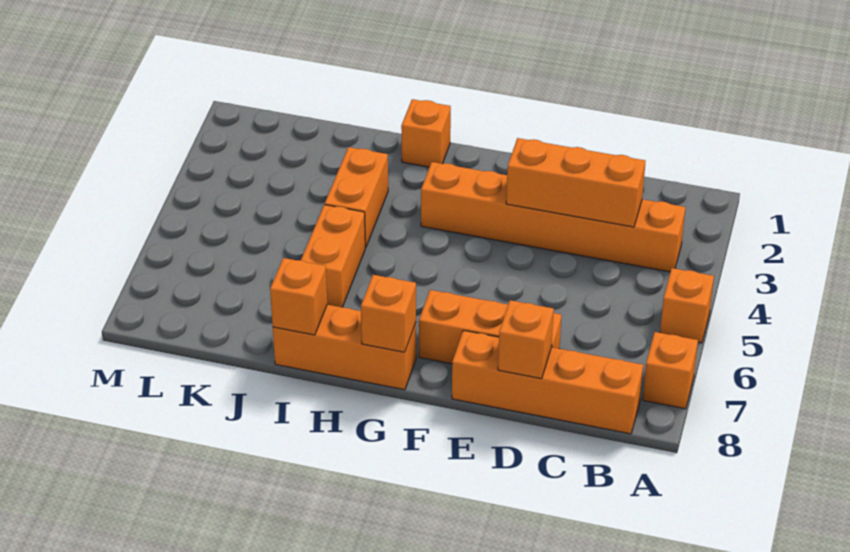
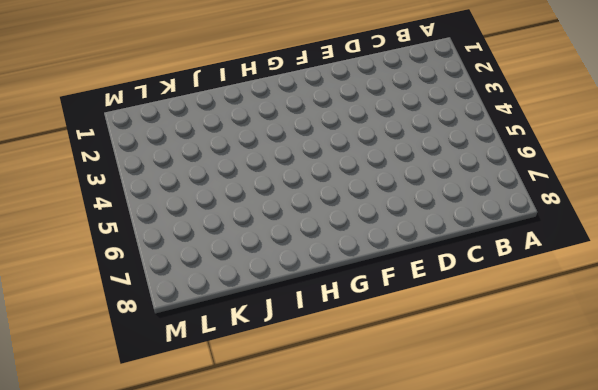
none -> orange brick A5 level 1
none -> orange brick A7 level 1
none -> orange brick B3:G3 level 1

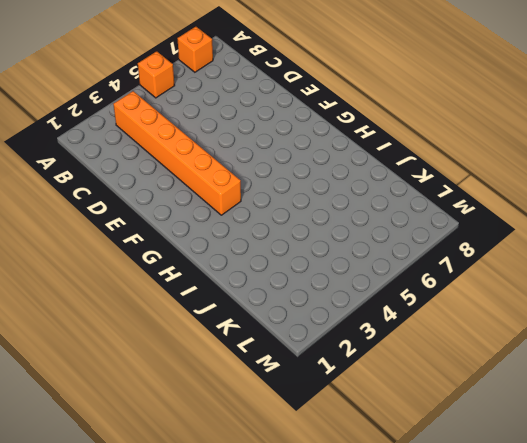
none -> orange brick B8:E8 level 1
none -> orange brick D7:F7 level 1
none -> orange brick G8:I8 level 1

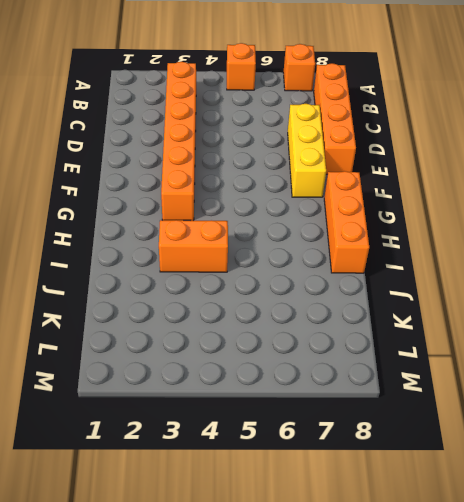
yellow brick D7:F7 level 1 -> orange brick D7:F7 level 1
none -> orange brick H1 level 1
none -> orange brick I5:I6 level 1
none -> orange brick C3:E3 level 2

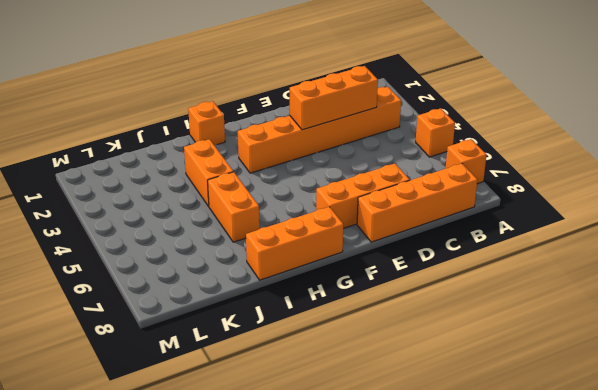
none -> orange brick D8 level 2
none -> orange brick G8 level 2
none -> orange brick I8 level 2

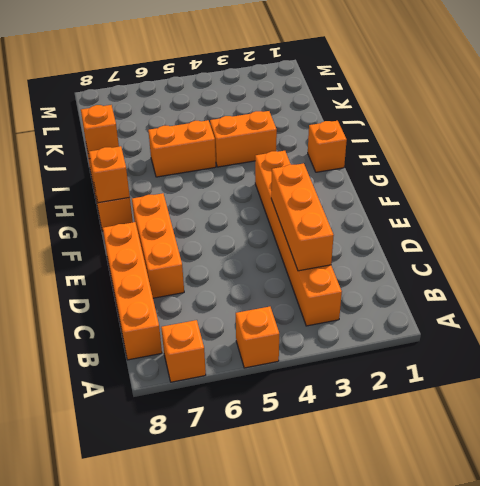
none -> orange brick D8 level 2

